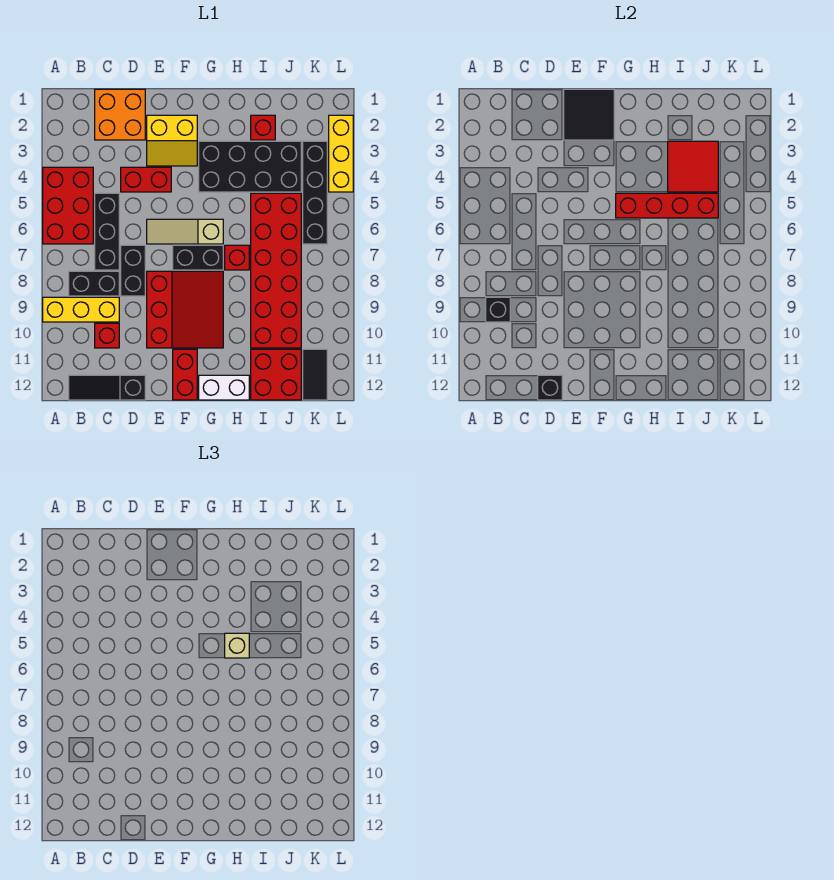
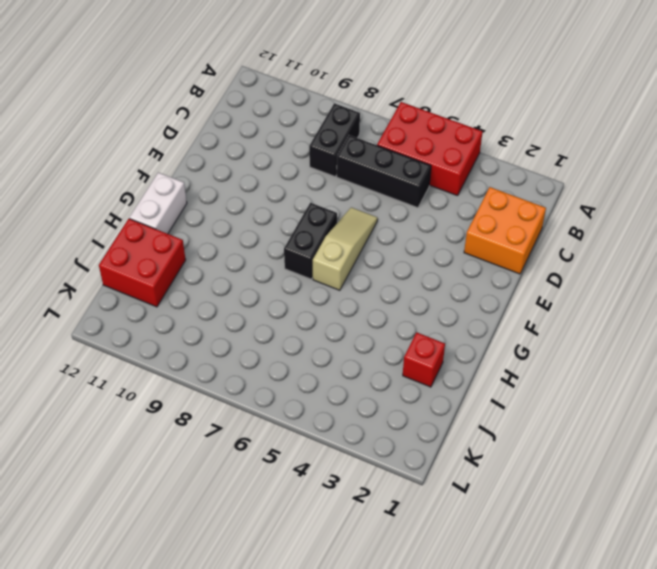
none -> yellow brick A9:C9 level 1
none -> black slope B12:D12 level 1 top D
none -> red brick C10 level 1

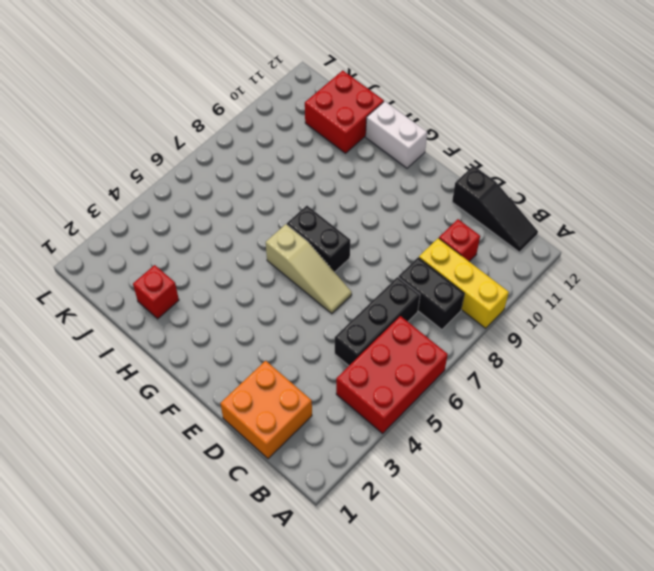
none -> red brick D4:E4 level 1
none -> black brick D7:D8 level 1
none -> yellow slope E2:F3 level 1 top 2

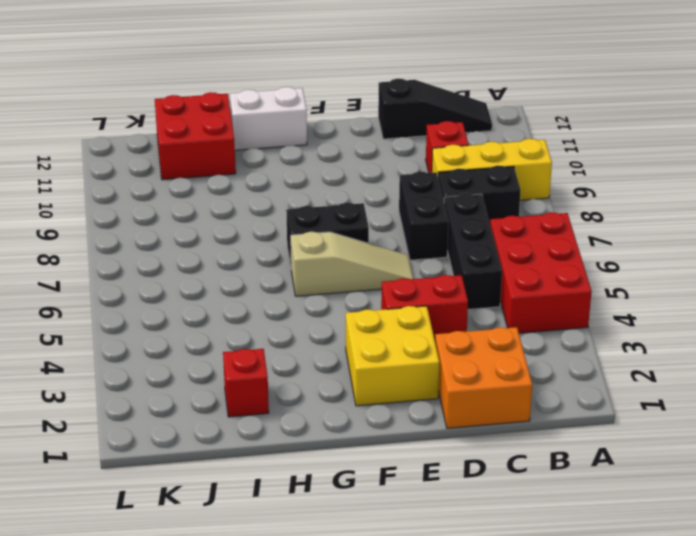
yellow brick E2:F3 level 1 -> yellow slope E2:F3 level 1 top 2
none -> red slope E8:G10 level 1 top E
none -> red brick F11:F12 level 1
none -> black brick G3:J4 level 1

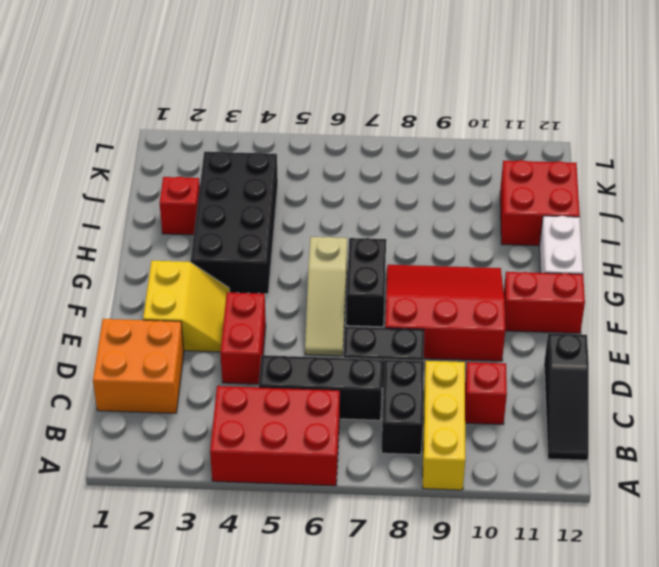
none -> red brick H7 level 1
none -> red brick I5:J10 level 1
none -> black brick K3:K6 level 1

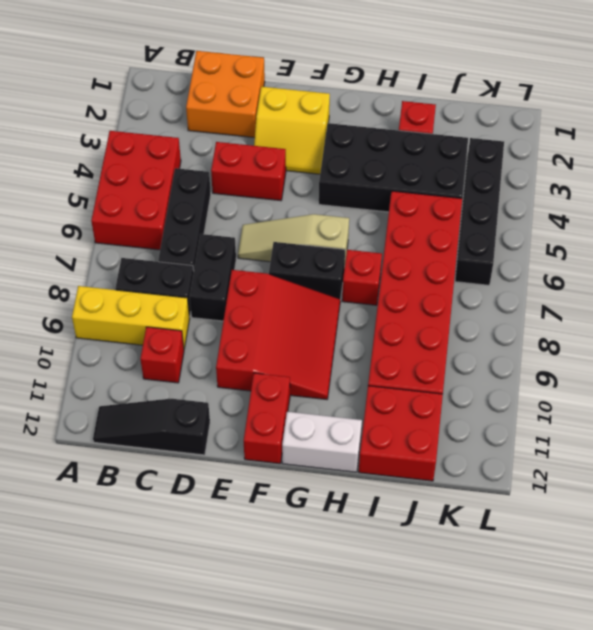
none -> black tile K11:K12 level 1
none -> yellow brick L2:L4 level 1
none -> black brick B9 level 2

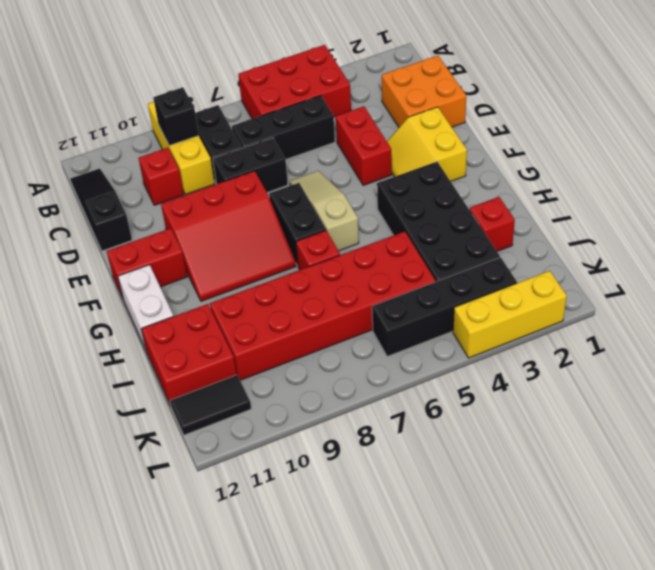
none -> black brick D12 level 2
none -> black tile E1:F2 level 2
none -> red brick G5:J5 level 2

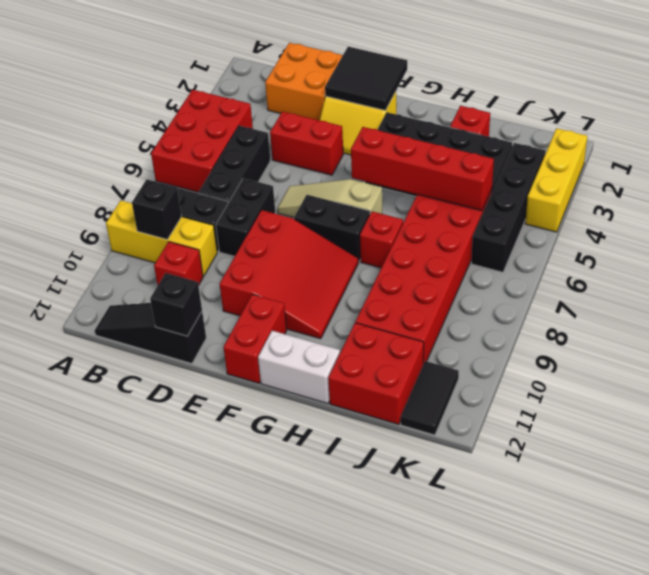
none -> red tile I3:J4 level 2
none -> tan brick H5 level 3

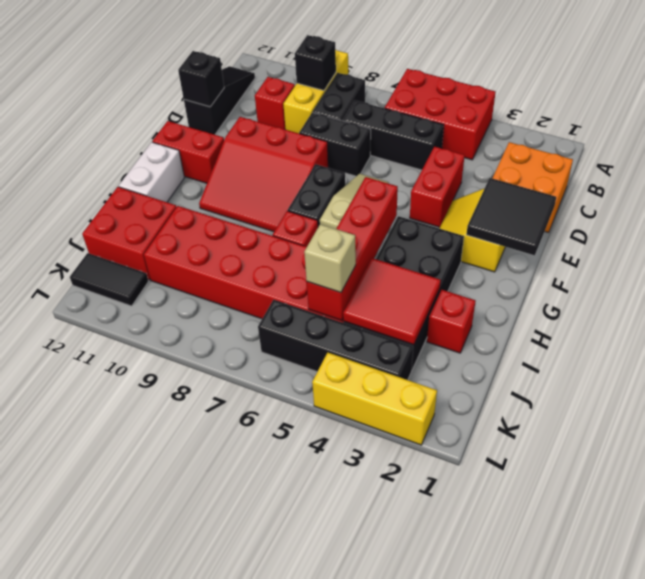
tan brick J5 level 3 -> tan brick H5 level 3

